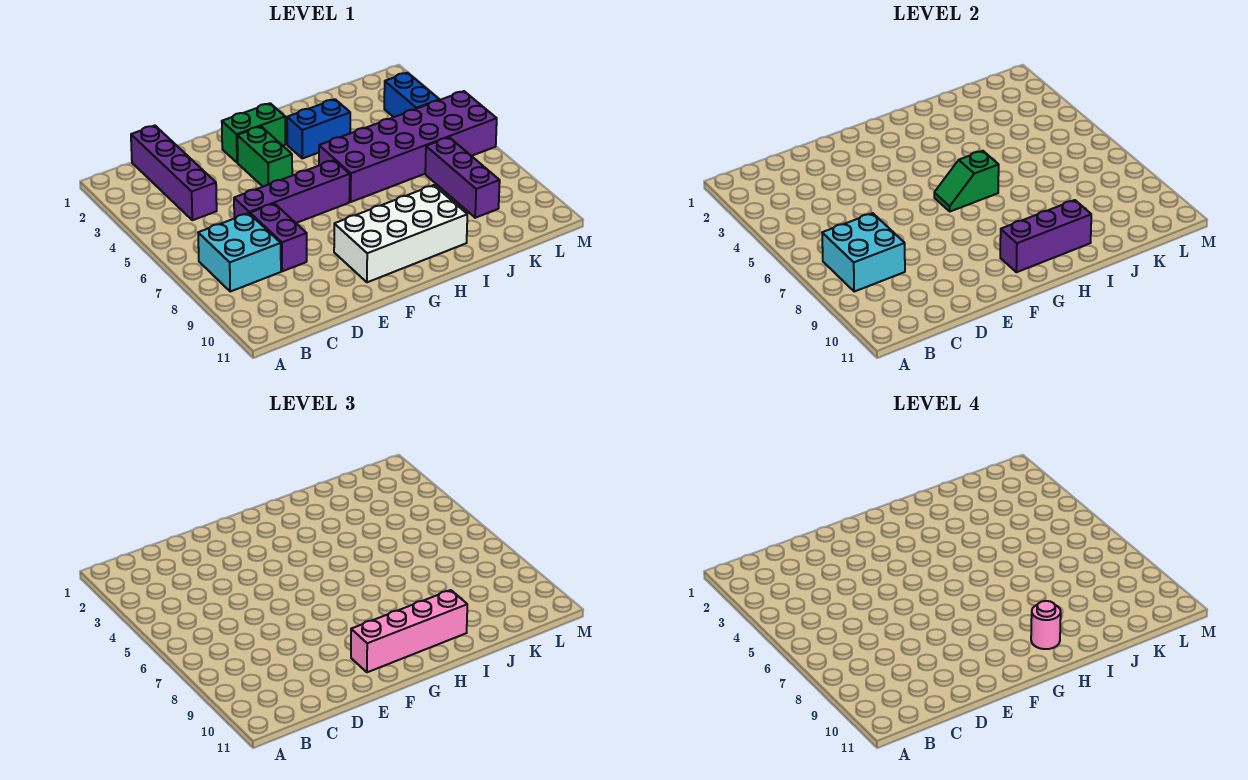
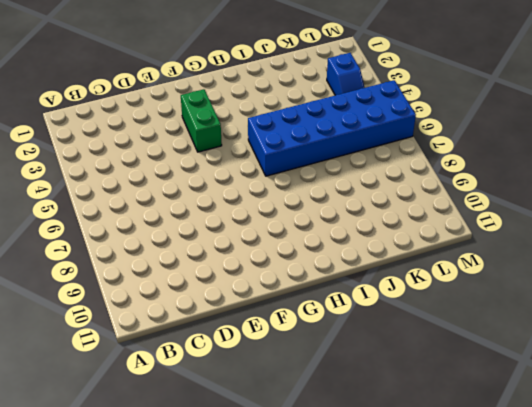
blue brick H5:M6 level 1 -> purple brick H5:M6 level 1
blue slope L3:L4 level 1 top 3 -> blue brick L3:L4 level 1
none -> cyan brick B7:C8 level 1
none -> purple brick C1:C4 level 1
none -> purple brick D6:G6 level 1

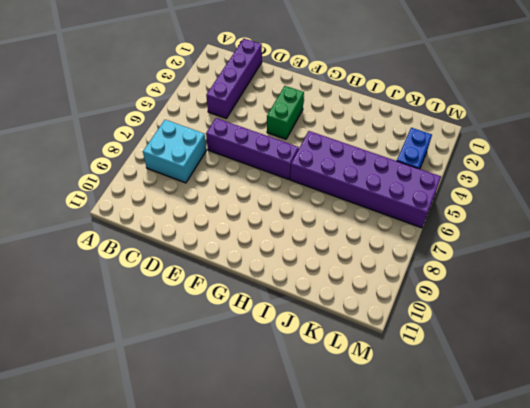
none -> purple brick D7:D8 level 1
none -> green brick F2:G2 level 1
none -> white brick F9:I10 level 1

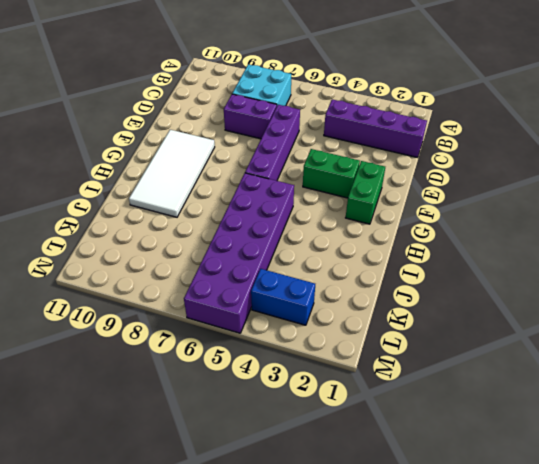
white tile F9:I10 level 1 -> white brick F9:I10 level 1
none -> blue brick H3:I3 level 1
none -> purple brick K7:K9 level 1
none -> cyan brick B7:C8 level 2

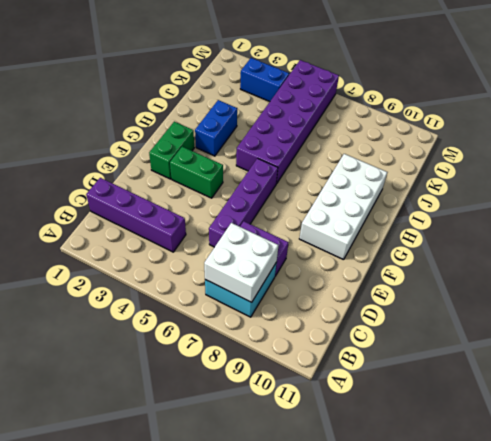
white brick B7:C8 level 2 -> cyan brick B7:C8 level 2
none -> purple brick K7:K9 level 1
none -> green slope G6:H6 level 2 top H
none -> purple brick G10:I10 level 2

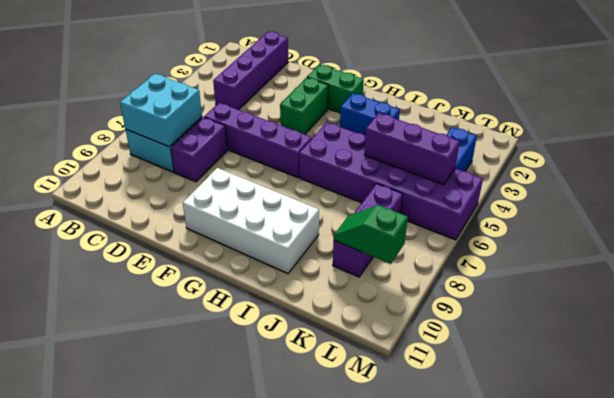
purple brick J5:L5 level 2 -> purple brick G10:I10 level 2
green slope K9:L9 level 2 top L -> green slope G6:H6 level 2 top H
none -> pink brick F10:I10 level 3
none -> pink round brick H10 level 4

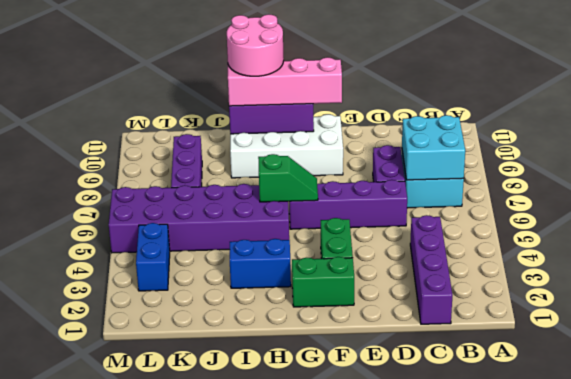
pink round brick H10:I11 level 4 -> pink round brick H10 level 4

